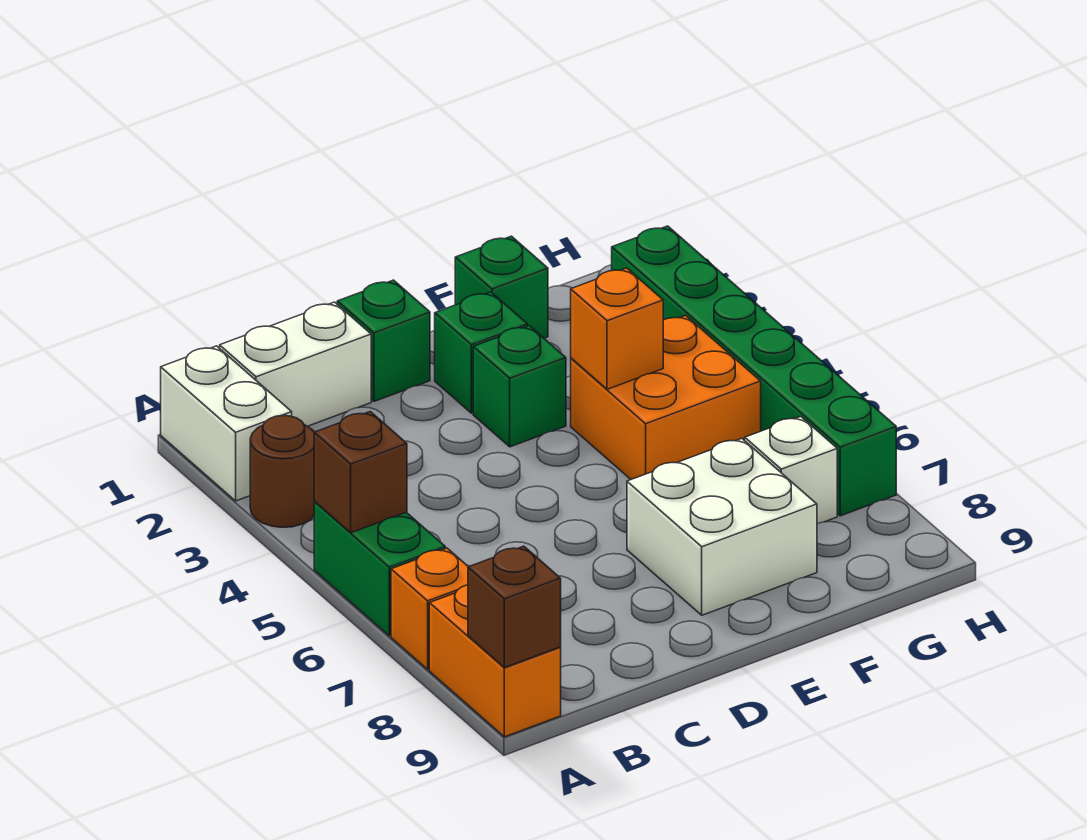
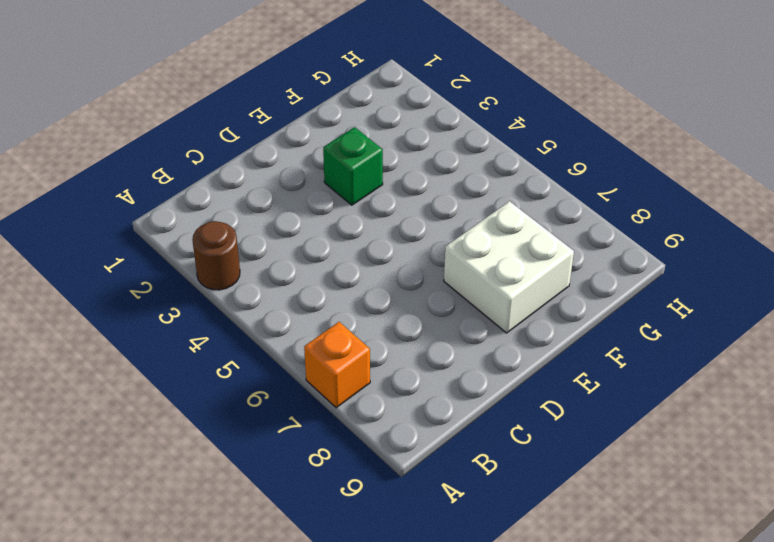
none -> white brick A1:A2 level 1
none -> green brick A5:A6 level 1
none -> orange brick A8:A9 level 1

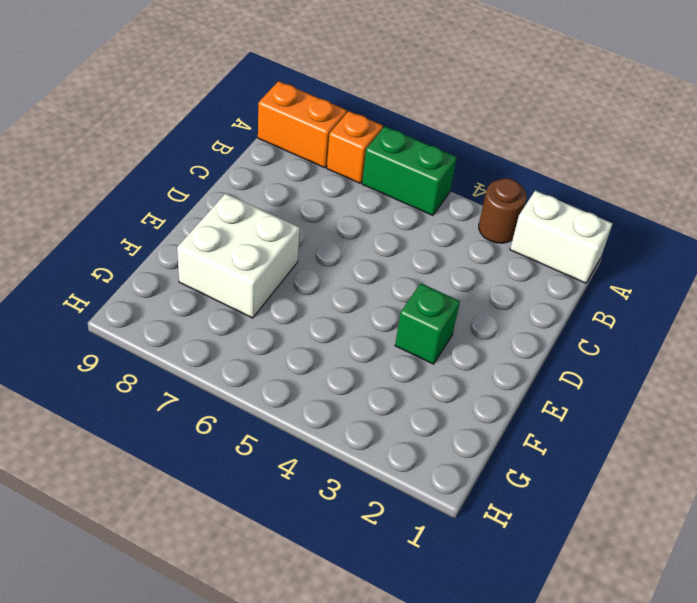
none -> white brick B1:C1 level 1
none -> green brick D1 level 1
none -> green brick E2 level 1

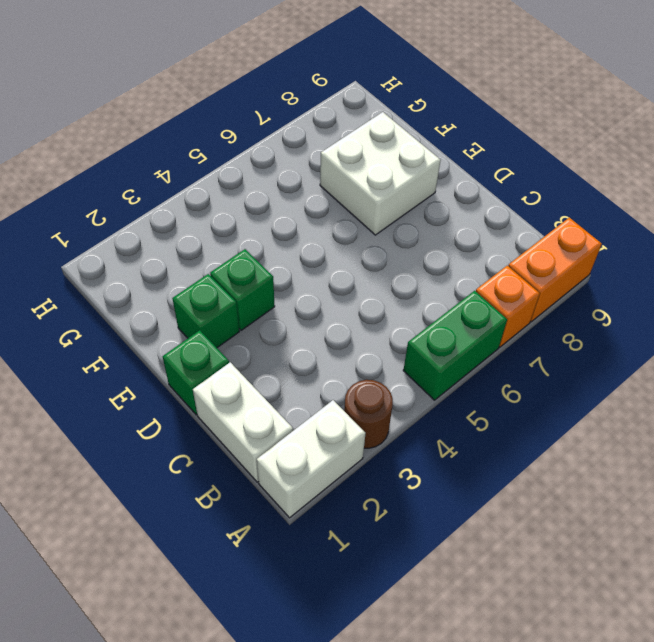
none -> green brick F1 level 1
none -> orange brick F4:G5 level 1
none -> white brick G7 level 1

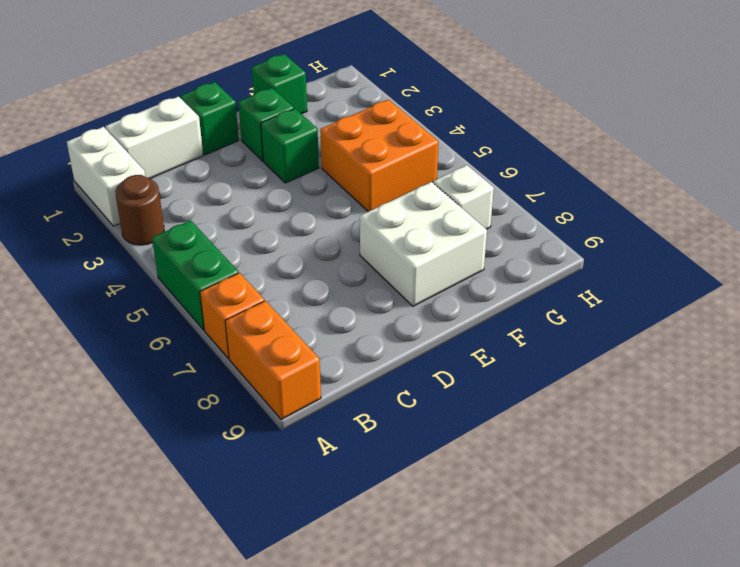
none -> green brick H2:H7 level 1
none -> brown brick A5 level 2
none -> brown brick A9 level 2

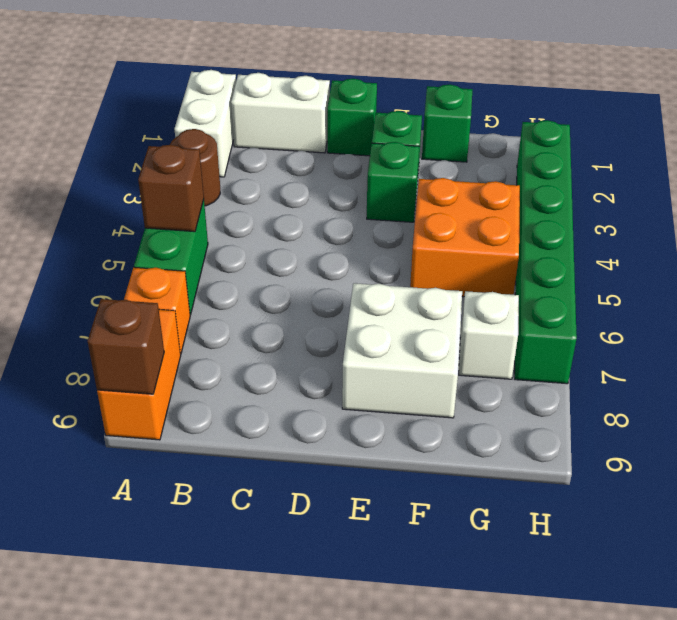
none -> orange brick F4 level 2

